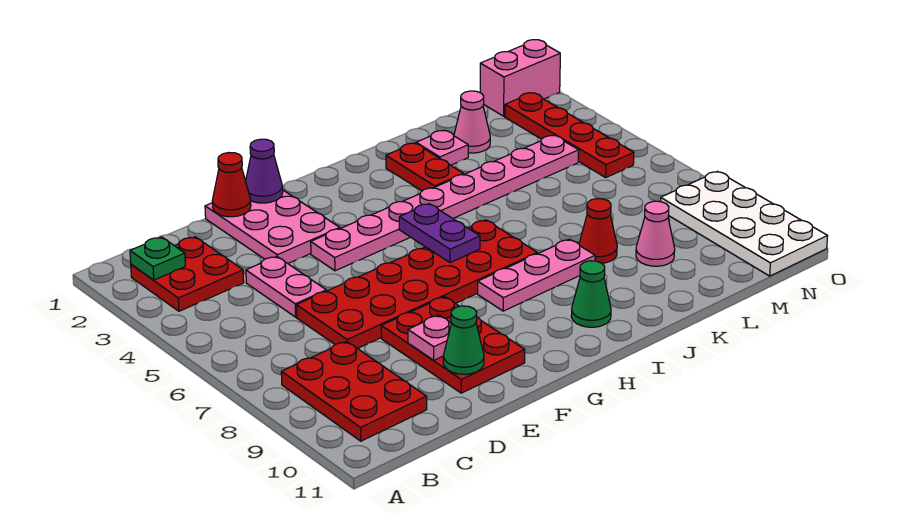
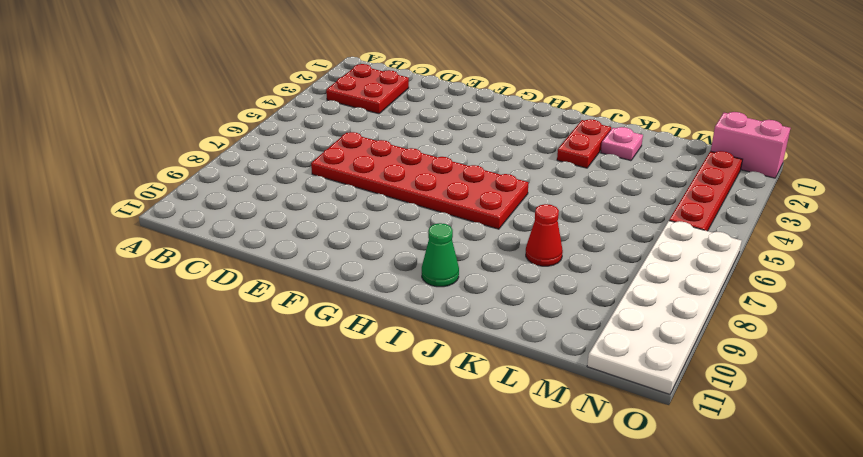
white plate N6:O11 level 1 -> white plate N8:O11 level 1
none -> red plate B8:C10 level 1
none -> pink plate D4:D5 level 1
none -> pink plate E1:F3 level 1

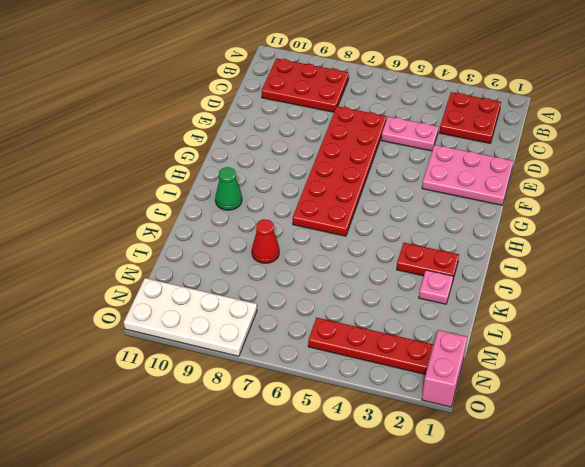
none -> red plate E8:F10 level 1
none -> pink plate F4:M4 level 1
none -> pink plate H8:J8 level 1

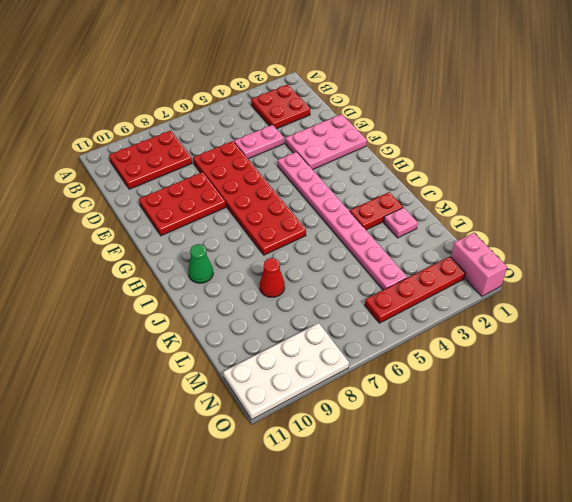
none -> pink plate H8:J8 level 1
none -> pink cone L2 level 1
none -> pink cone L9 level 1

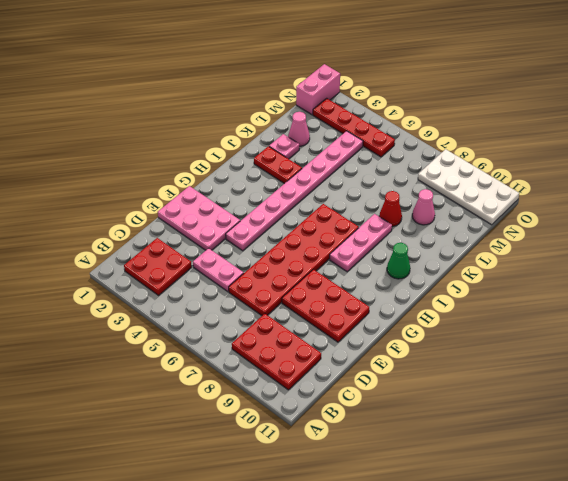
none -> green plate B2 level 2
none -> red cone E1 level 2
none -> pink plate E9 level 2

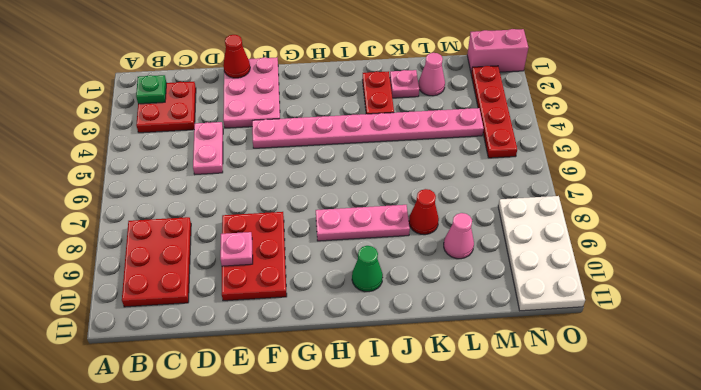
none -> red plate D6:I7 level 1
none -> green cone E10 level 2
none -> purple cone F1 level 2

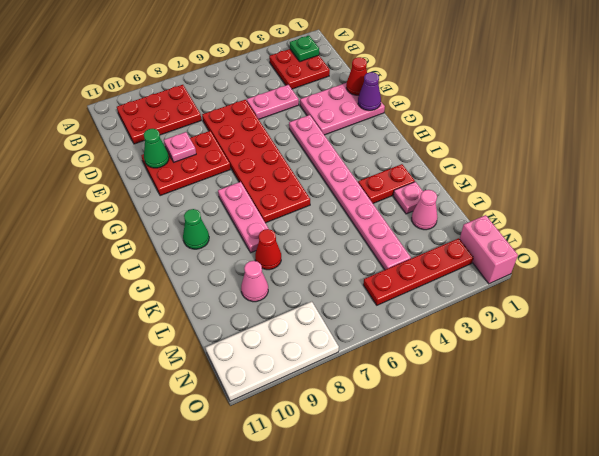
none -> purple plate H5:H6 level 2

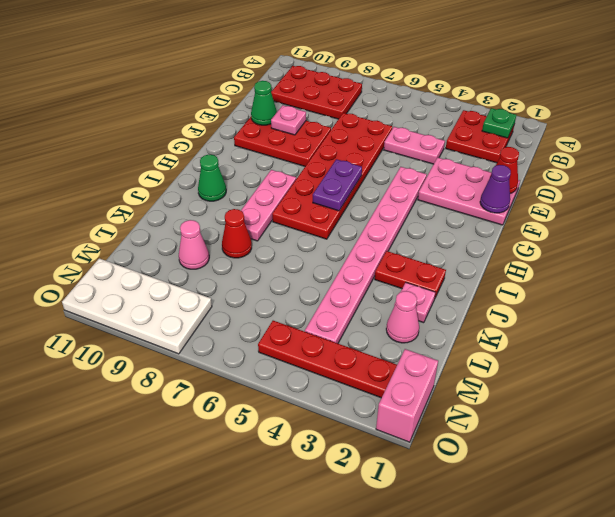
purple plate G6:H6 level 2 -> purple plate H5:H6 level 2

